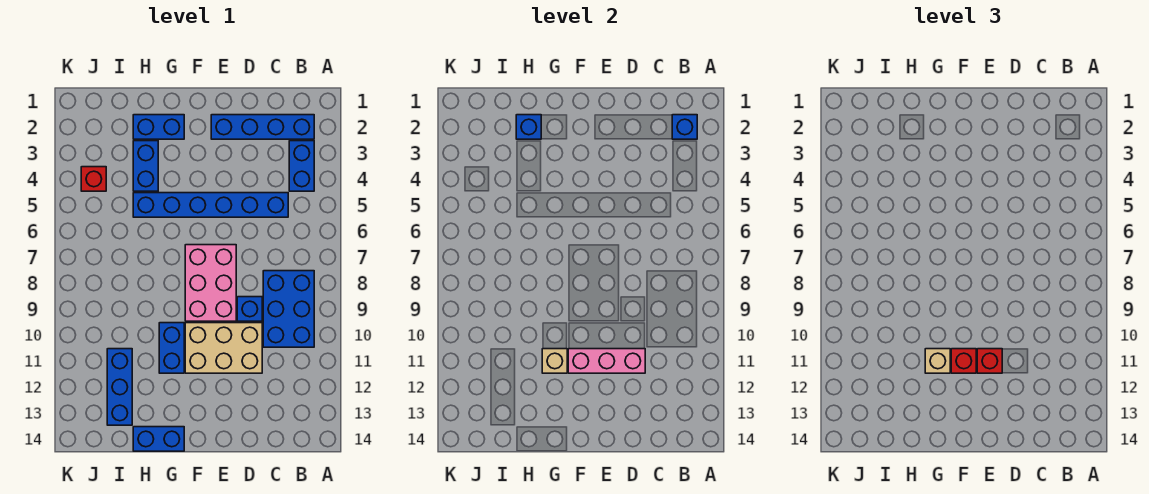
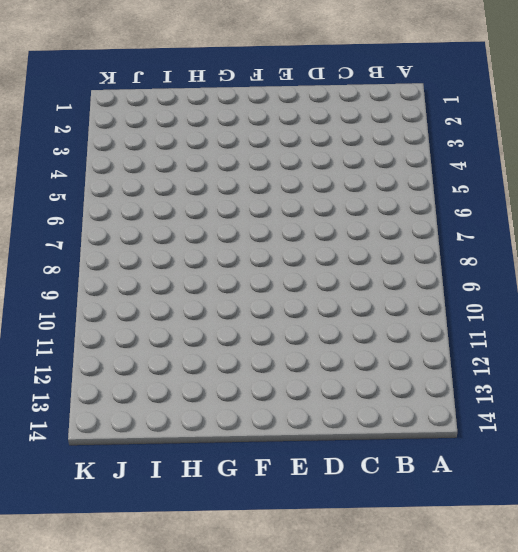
none -> blue brick B2:E2 level 1
none -> blue brick B3:B4 level 1
none -> blue brick B8:C10 level 1

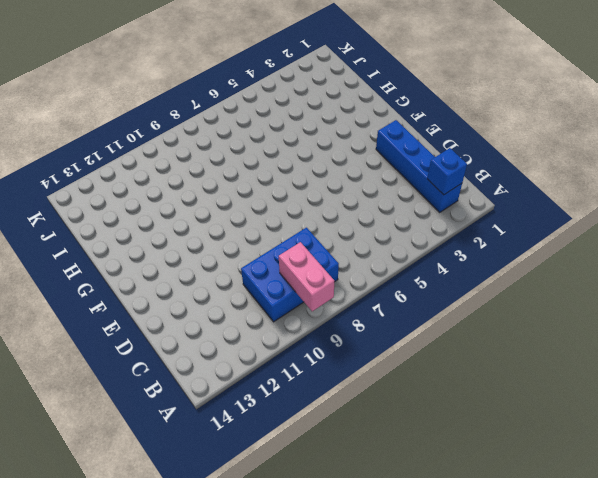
pink brick A9:B9 level 2 -> none
none -> blue brick B3:B4 level 1
none -> blue brick C5:H5 level 1
none -> blue brick D9 level 1

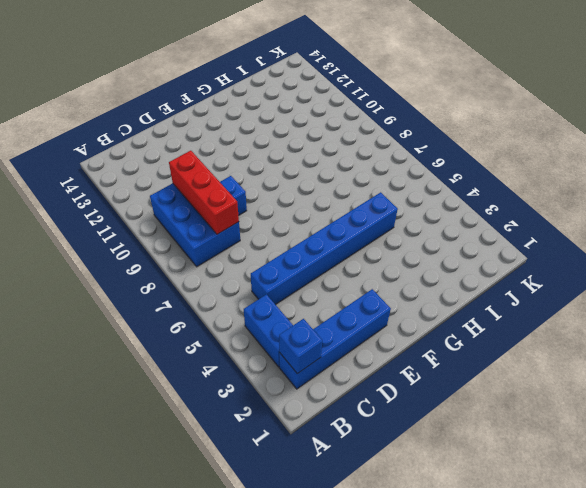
red brick C8:C10 level 2 -> none
none -> tan brick D10:F11 level 1
none -> pink brick E7:F9 level 1
none -> blue brick G2:H2 level 1

